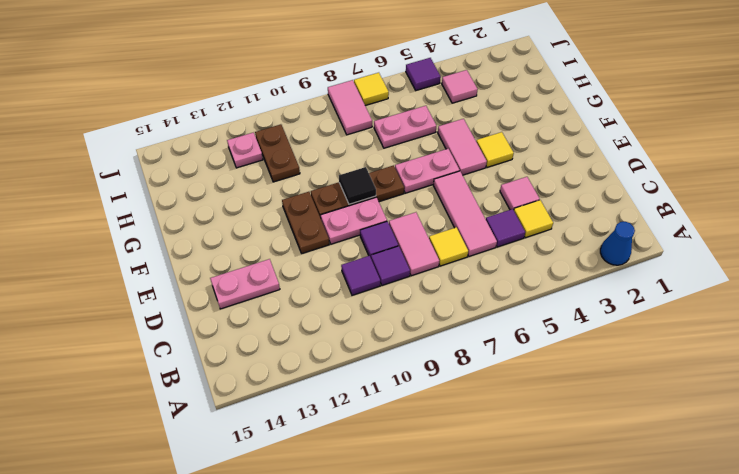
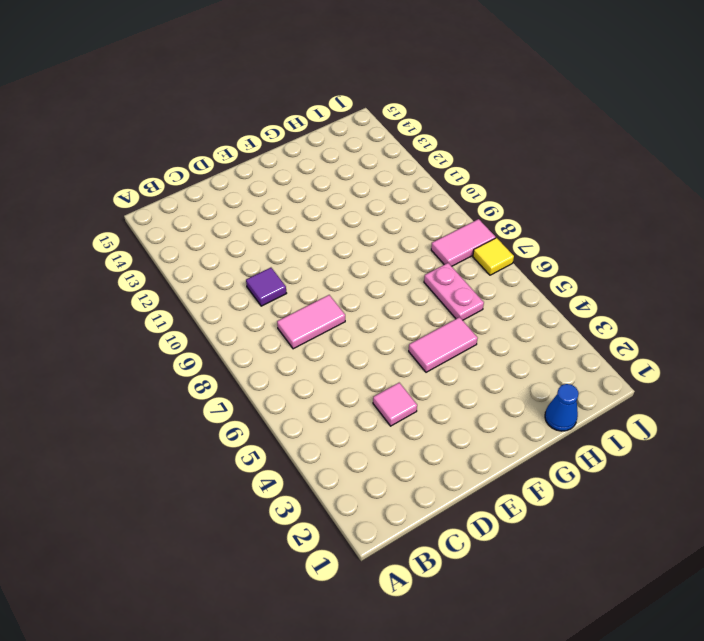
blue cone H1 level 1 -> blue cone A2 level 1
none -> yellow tile C4 level 1
none -> purple tile C5 level 1
none -> pink tile C6:E6 level 1

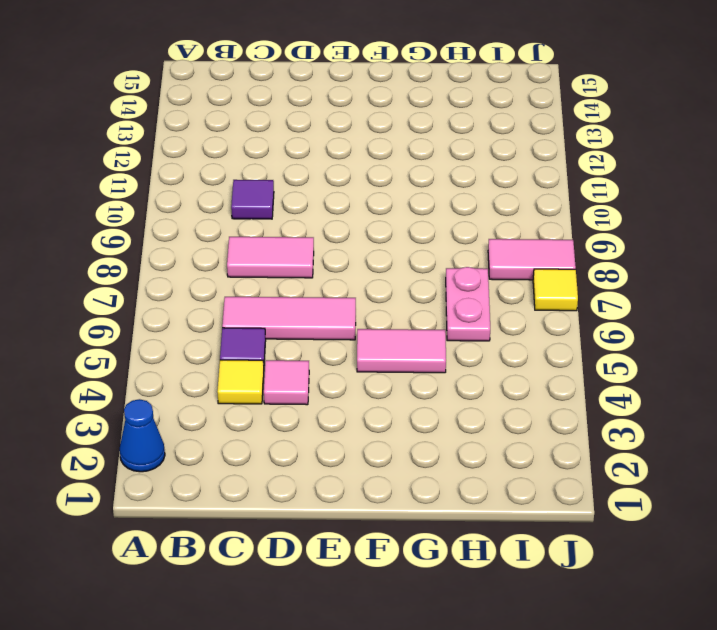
none -> yellow tile C7 level 1
none -> purple tile C9 level 1
none -> purple tile D9 level 1

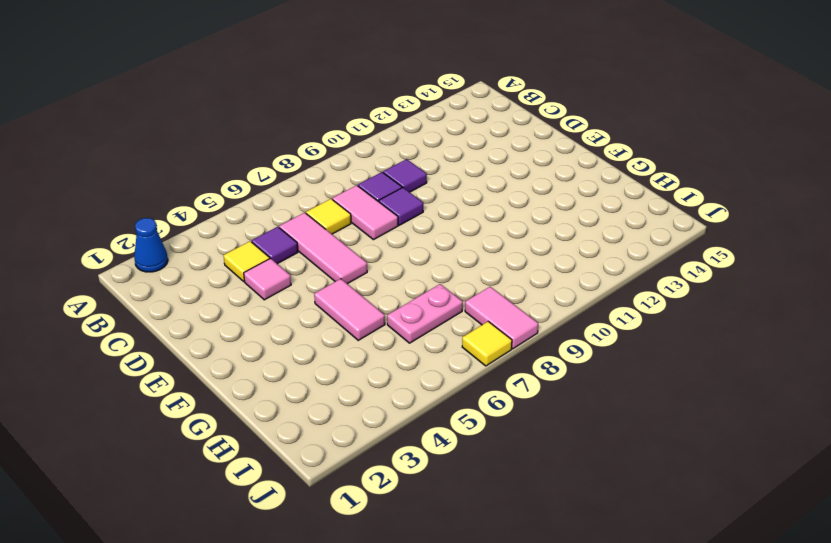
none -> pink plate D13:D14 level 1
none -> pink plate E9:E10 level 1
none -> brown plate E11:F11 level 1

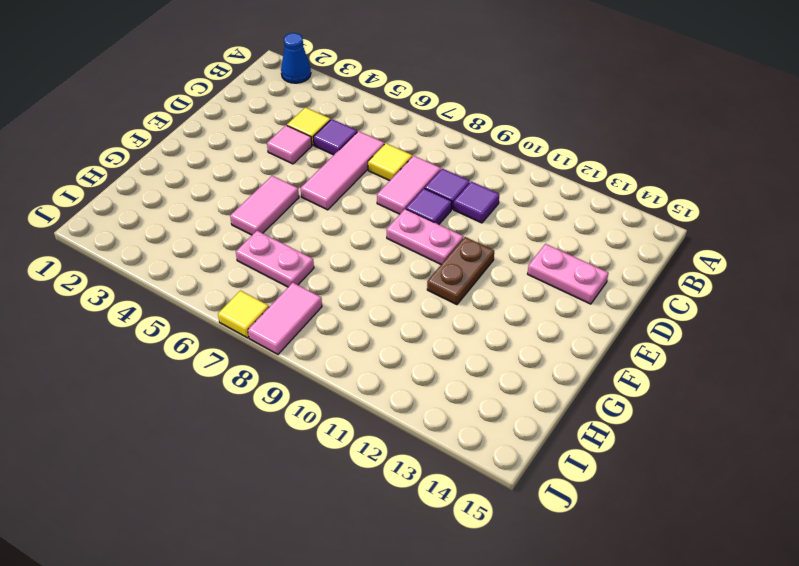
none -> yellow tile F4 level 1
none -> pink plate F6:F7 level 1
none -> brown plate F8:F10 level 1

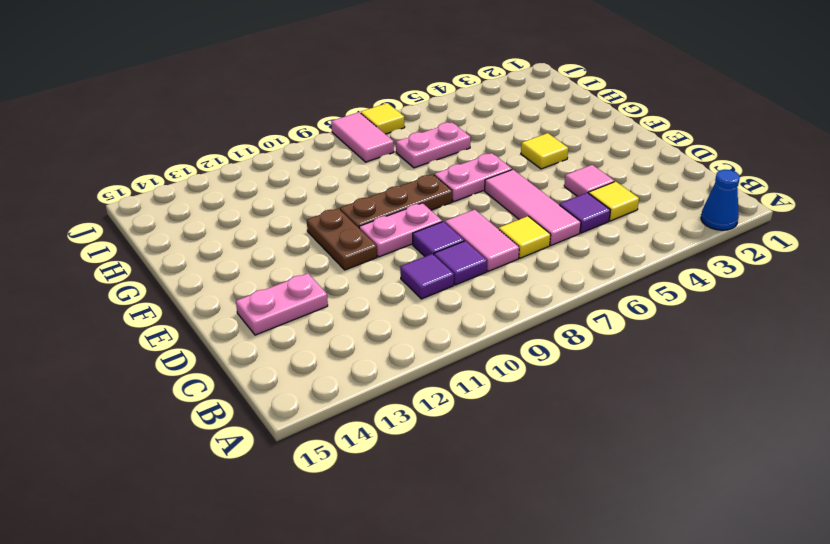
none -> pink tile F5:G5 level 1
none -> brown plate H11:I11 level 1
none -> pink tile I4 level 1

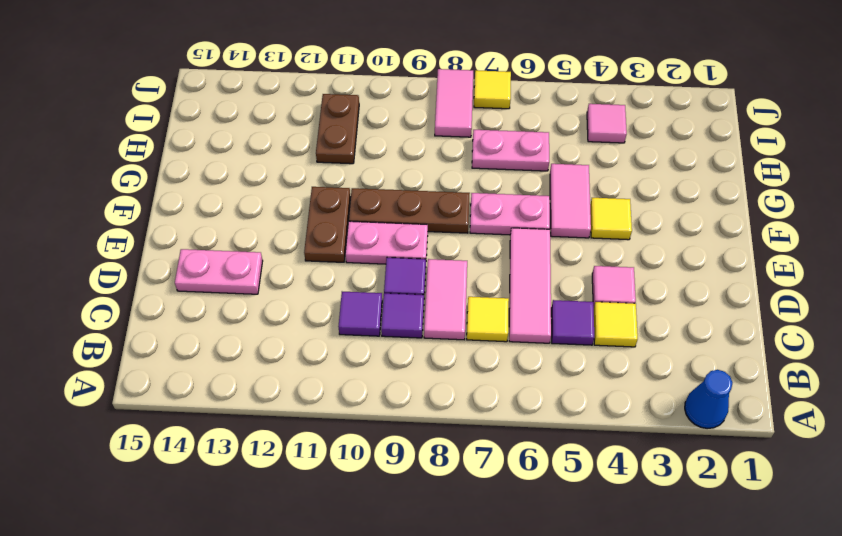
none -> pink plate I12 level 1
none -> purple tile J5 level 1
none -> black tile F9 level 2

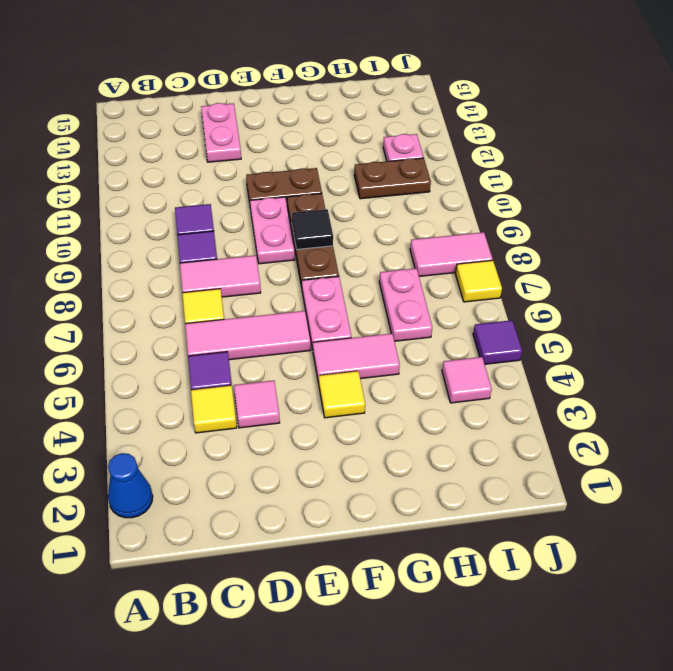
none -> purple tile D9 level 1

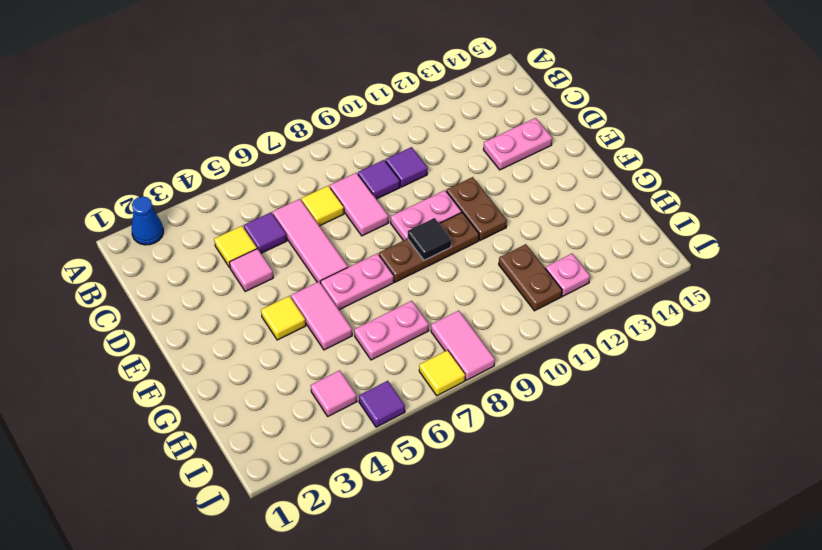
none -> purple tile D9 level 1

